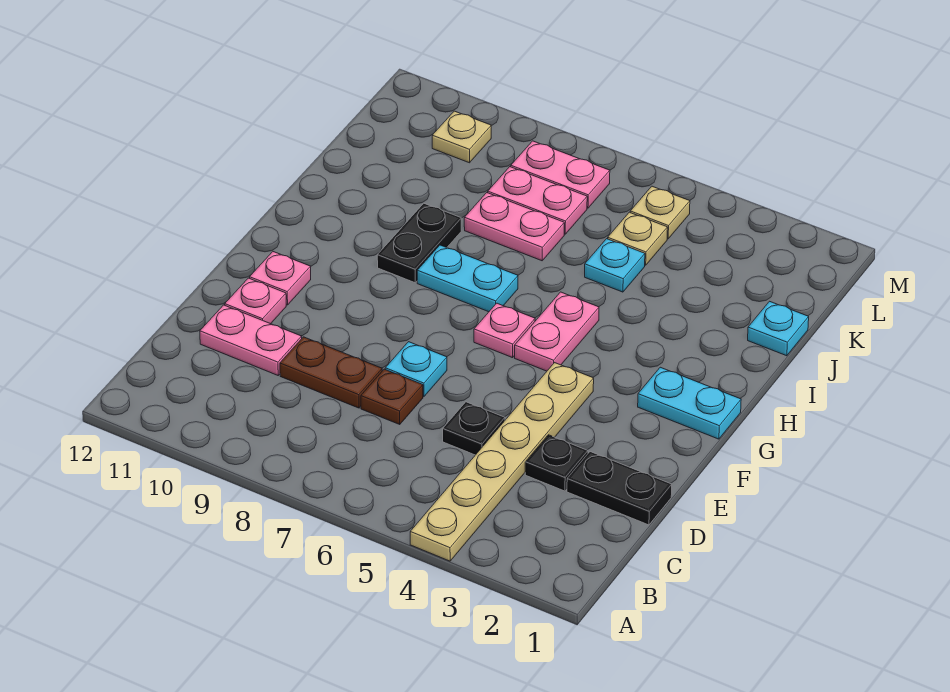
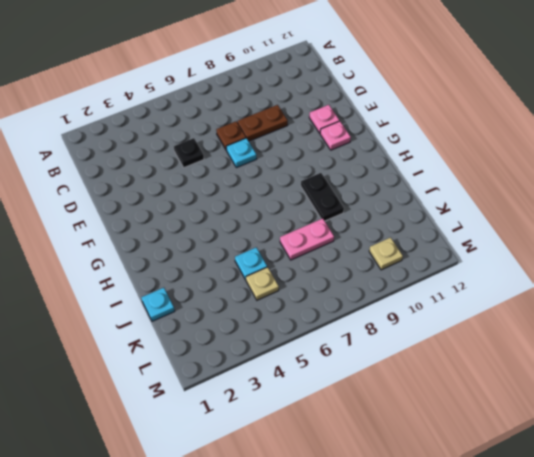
none -> tan plate A4:F4 level 1
none -> black plate D1:D2 level 1
none -> black plate D3 level 1

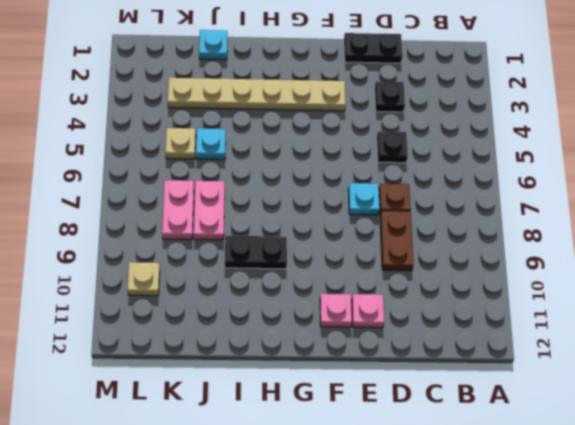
black plate D1:E1 level 1 -> black plate D1:D2 level 1
tan plate F3:K3 level 1 -> tan plate A4:F4 level 1
none -> pink plate D10:D11 level 1
none -> cyan plate G1:G2 level 1
none -> pink plate G5:H5 level 1

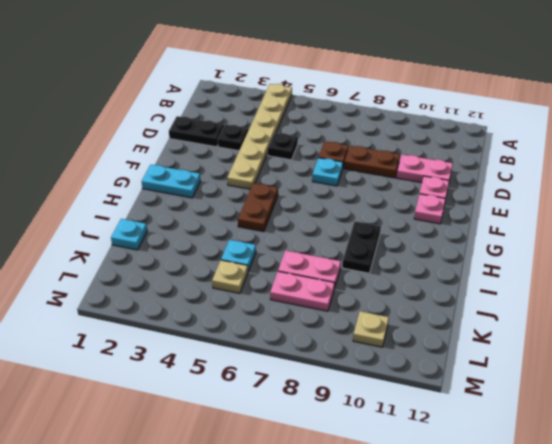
brown plate G5:H5 level 1 -> pink plate G5:H5 level 1
none -> pink plate G6 level 1
none -> cyan plate H7:H8 level 1
none -> tan plate L5 level 1

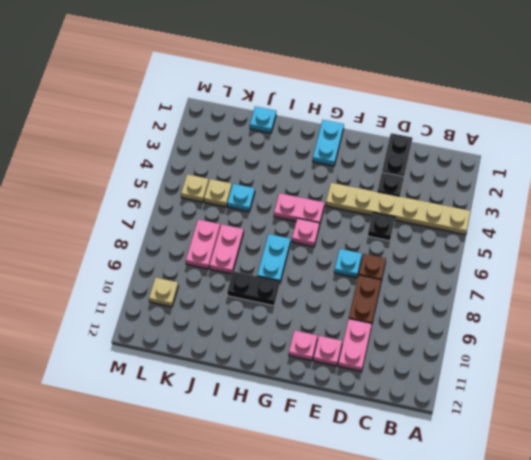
none -> pink plate L7:L8 level 1

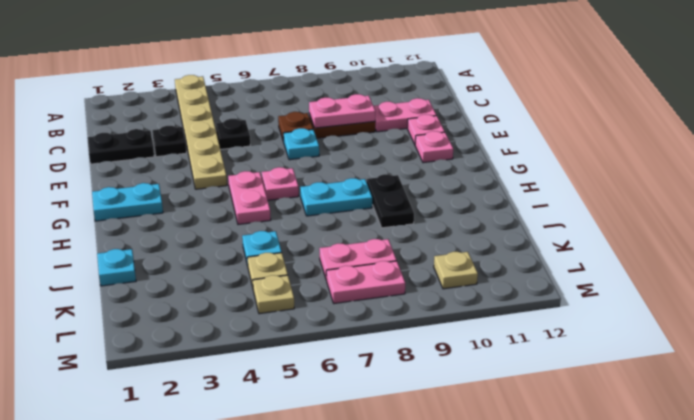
pink plate D8:D9 level 2 -> pink plate J7:J8 level 1

